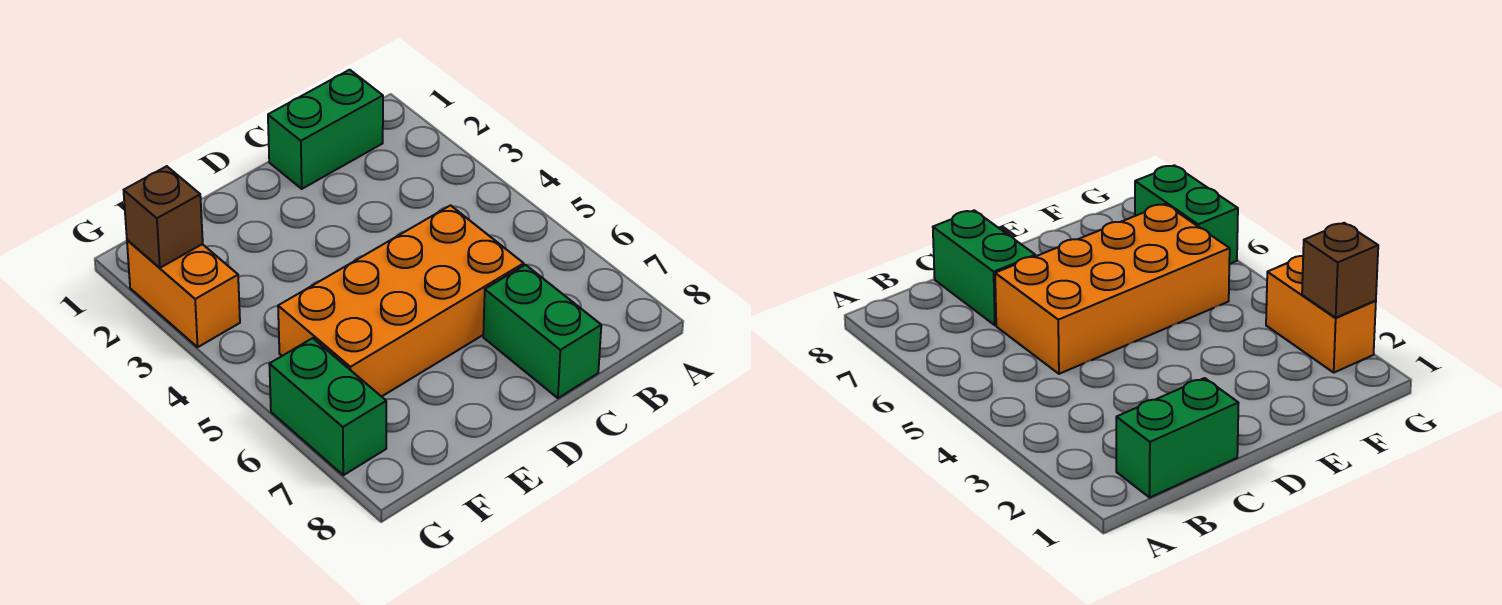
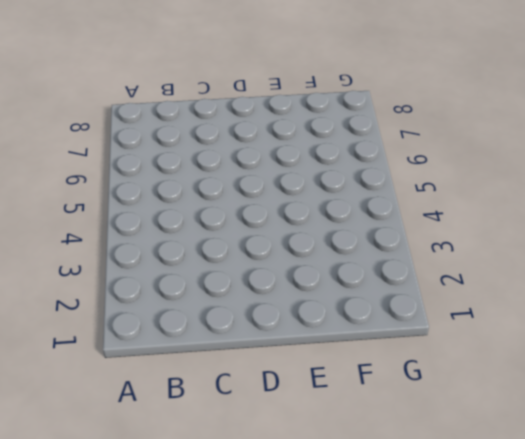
none -> green brick B1:C1 level 1
none -> orange brick C5:F6 level 1

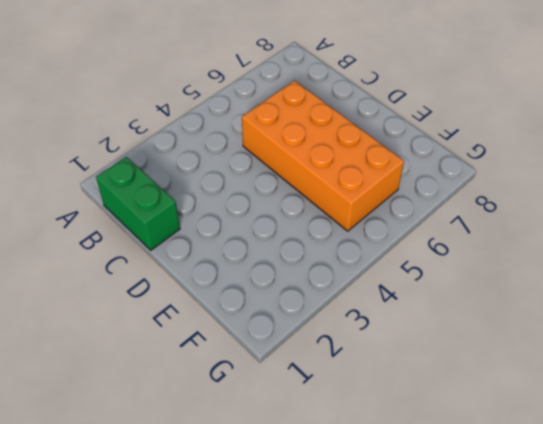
none -> green brick C7:C8 level 1
none -> orange brick G2:G3 level 1

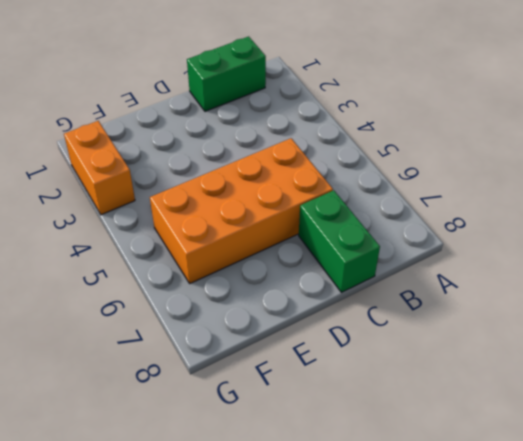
none -> green brick G6:G7 level 1
none -> brown brick G2 level 2

